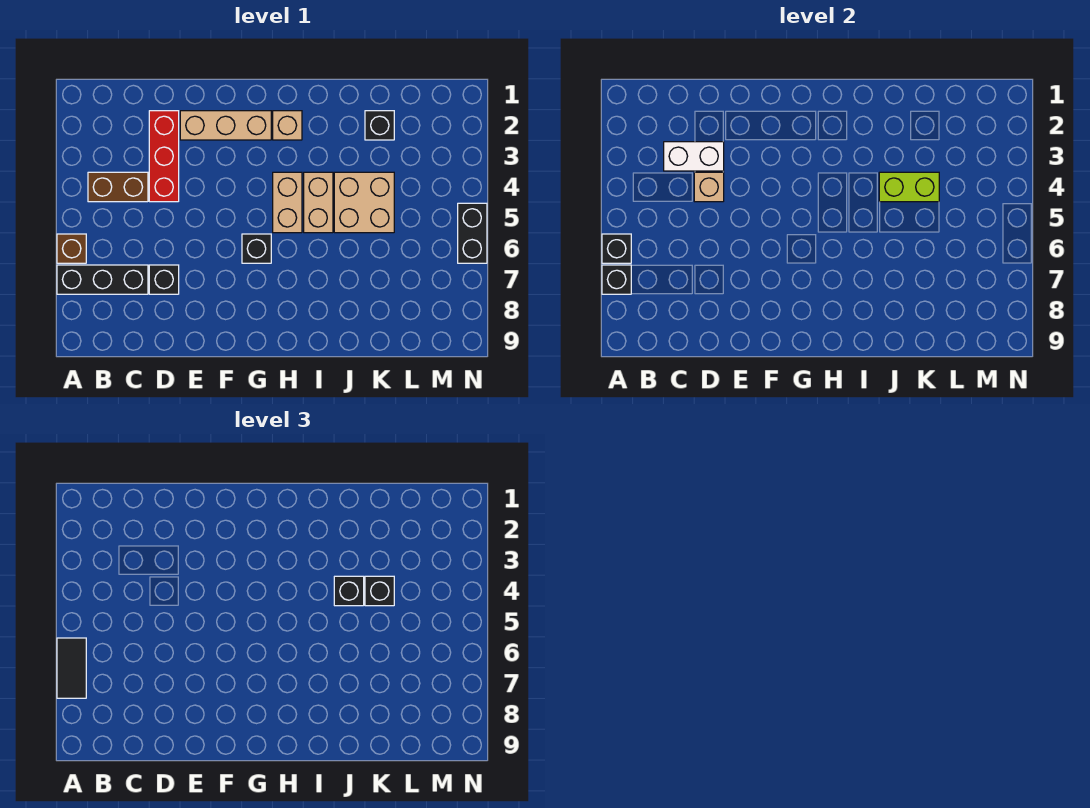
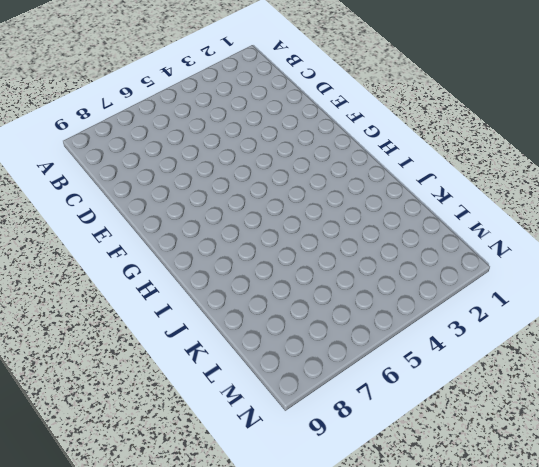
none -> brown brick A6 level 1
none -> black brick A7:C7 level 1
none -> brown brick B4:C4 level 1

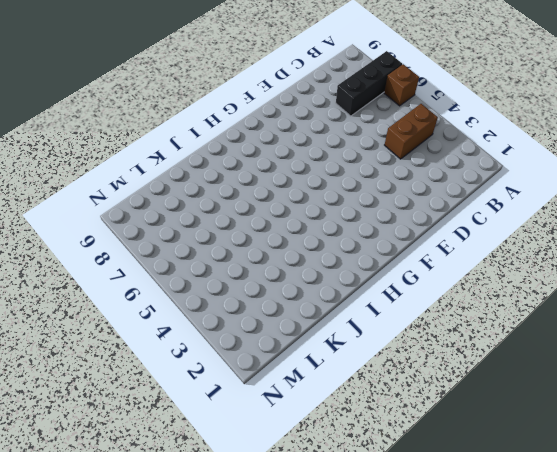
none -> red brick D2:D4 level 1
none -> black brick D7 level 1
none -> tan brick E2:G2 level 1

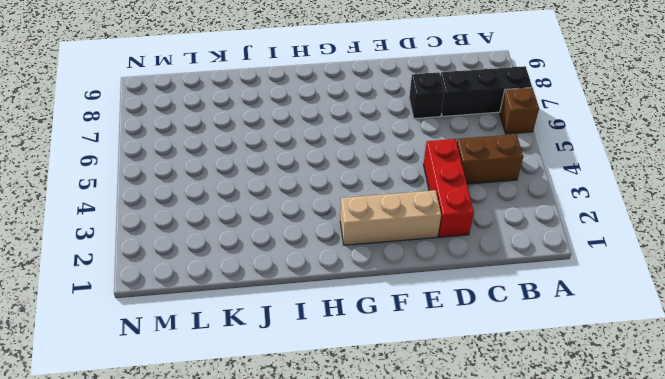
none -> black brick G6 level 1
none -> tan brick H2 level 1
none -> tan brick H4:H5 level 1

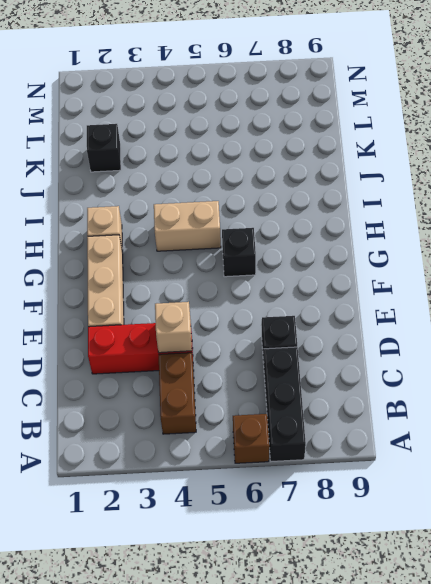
none -> tan brick I4:I5 level 1
none -> tan brick J4:K5 level 1
none -> black brick N5:N6 level 1

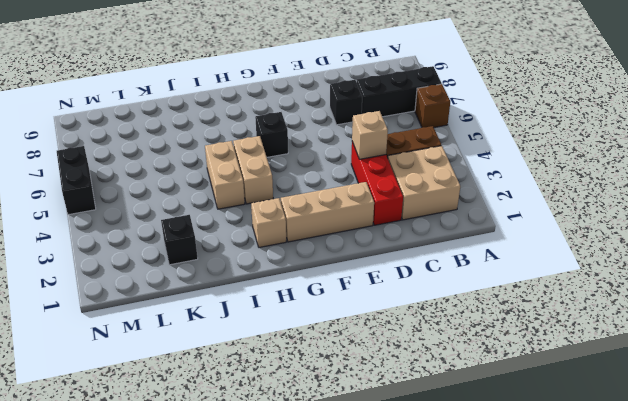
tan brick B2:C3 level 1 -> tan brick J4:K5 level 1
none -> black brick A6 level 2
none -> black brick A7 level 2
none -> white brick C3:D3 level 2

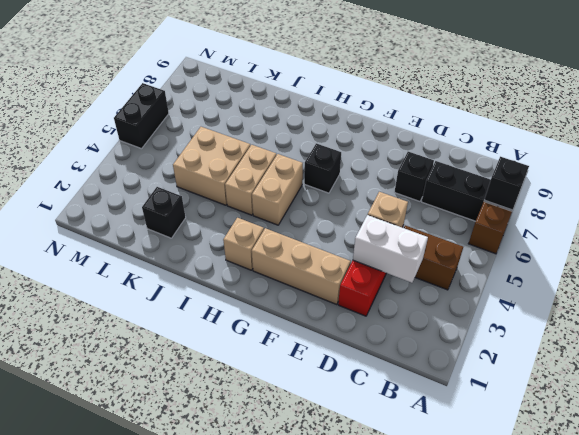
none -> black brick A6 level 2
none -> lime brick J4:K4 level 2
none -> black tile A6:A7 level 3

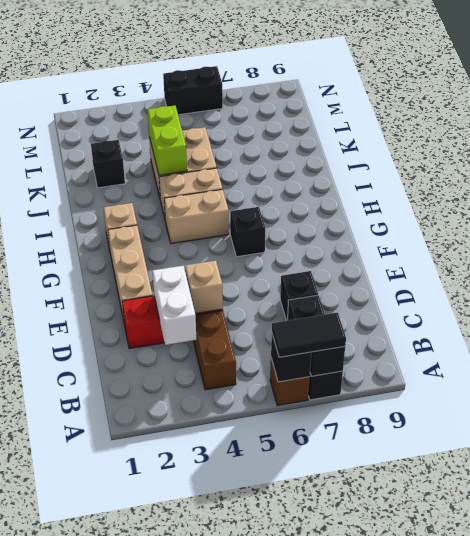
none -> black brick J4 level 3
none -> black brick K4 level 3

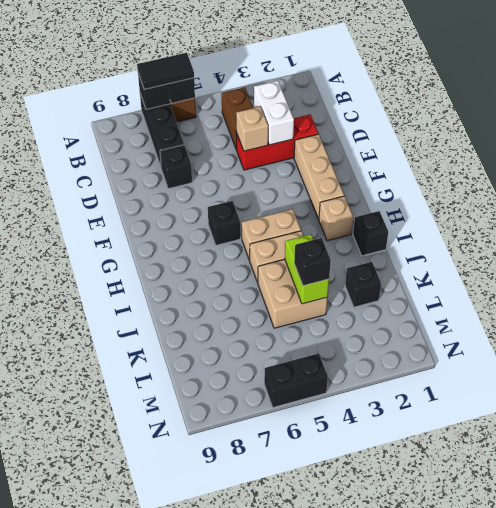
black brick I1 level 1 -> black brick J4 level 3

